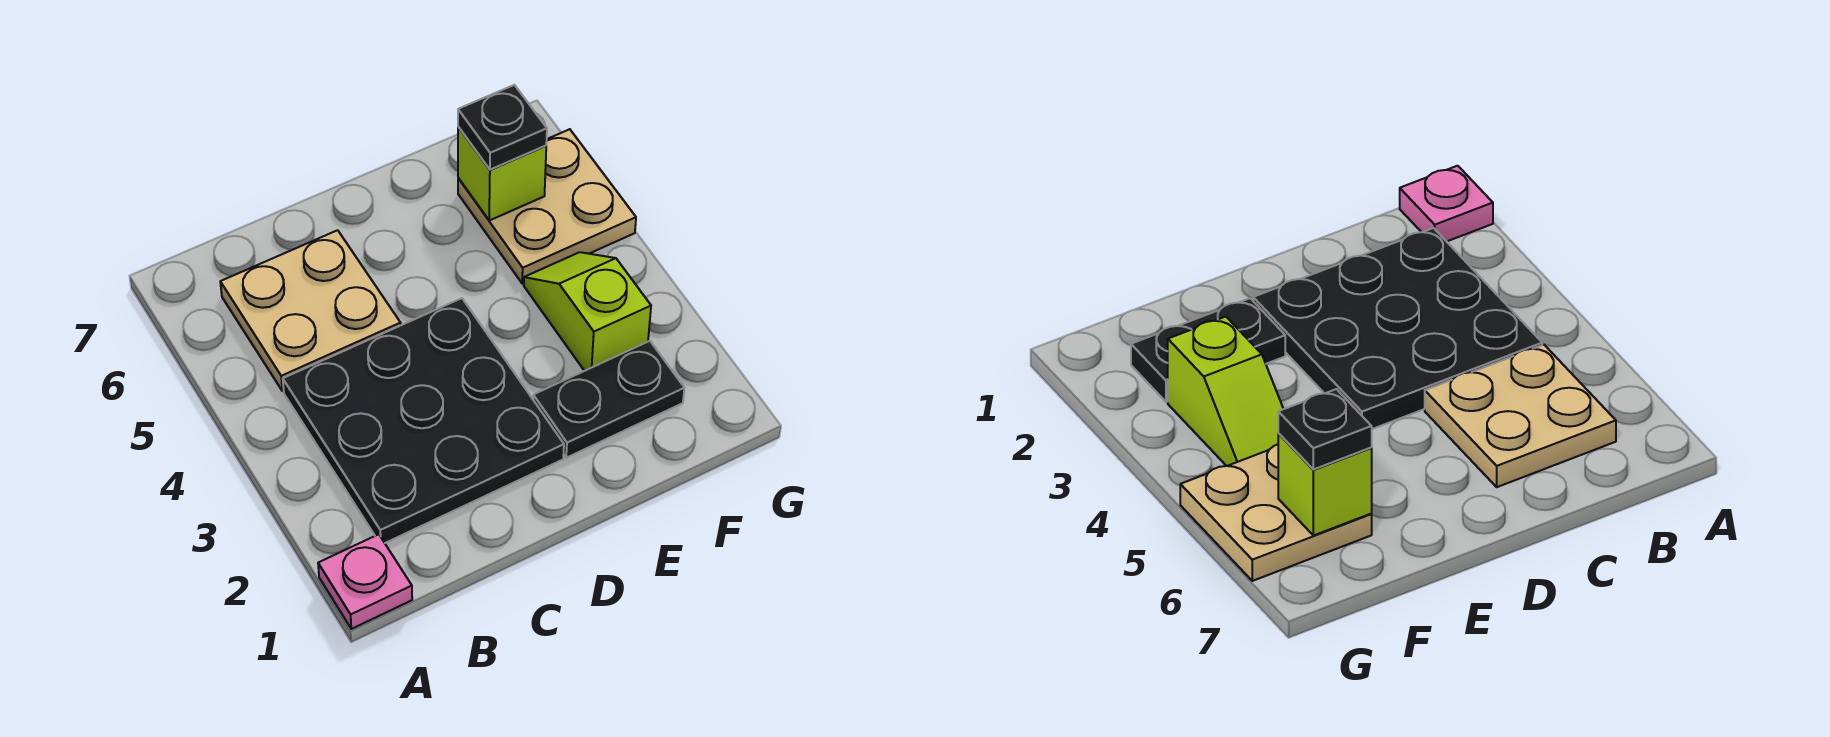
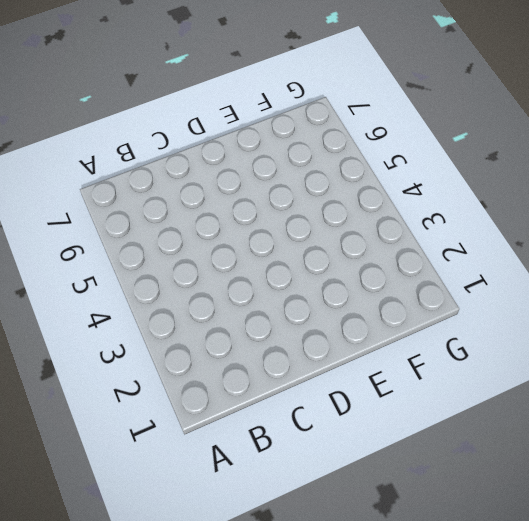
none -> pink plate A1 level 1
none -> black plate B2:D4 level 1

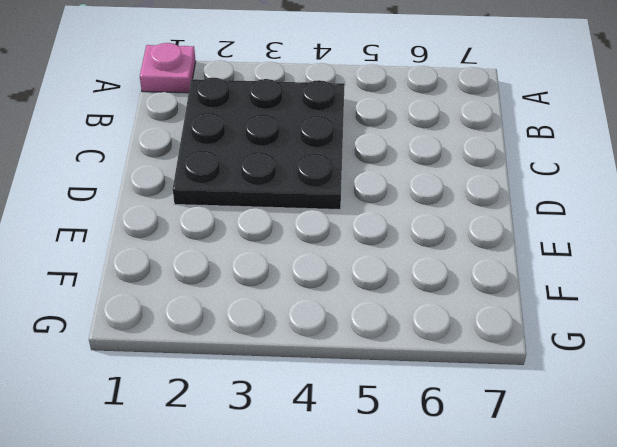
none -> tan plate B5:C6 level 1
none -> black plate E2:F2 level 1

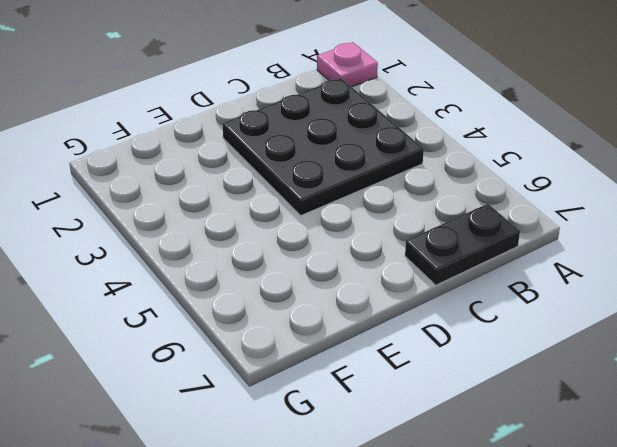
black plate B7:C7 level 1 -> black plate E2:F2 level 1
none -> tan plate B5:C6 level 1
none -> lime slope F3:F4 level 1 top 3

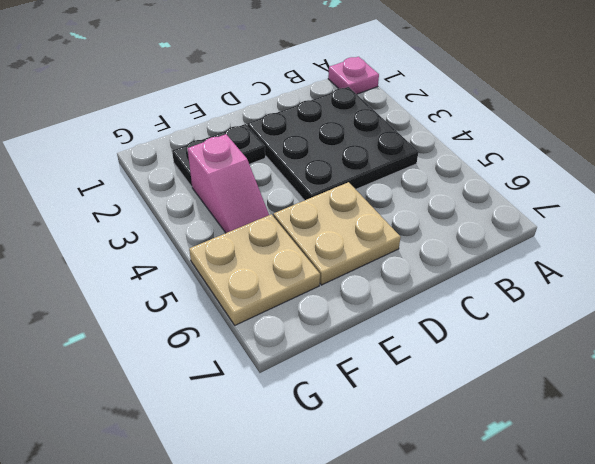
tan plate D5:E6 level 1 -> tan plate B5:C6 level 1
pink slope F3:F4 level 1 top 3 -> lime slope F3:F4 level 1 top 3
none -> lime brick F6 level 2
none -> black plate F6 level 3

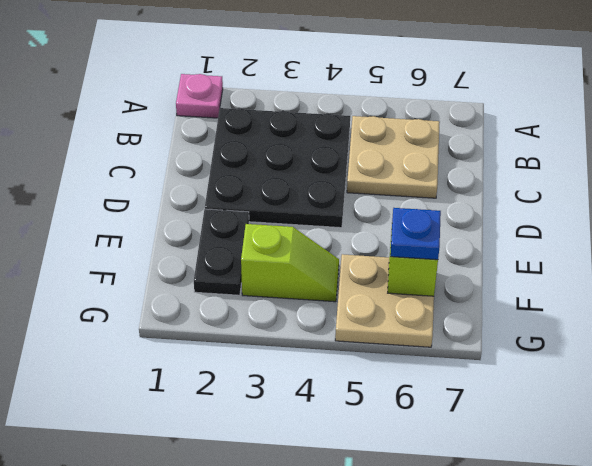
blue plate F6 level 3 -> black plate F6 level 3

